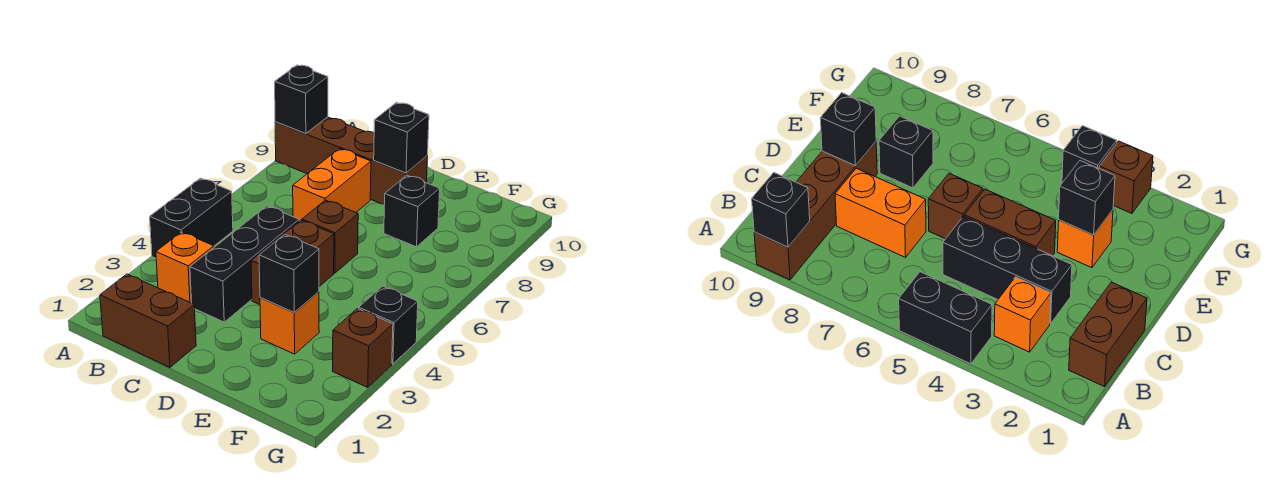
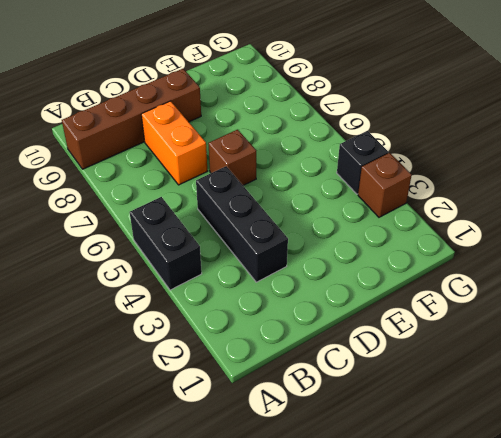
none -> brown brick B1:C1 level 1
none -> orange brick B3 level 1
none -> brown brick D4:D5 level 1

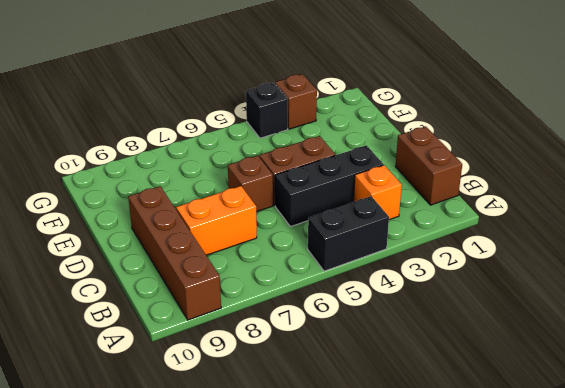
none -> orange brick E3 level 1
none -> black brick E8 level 1
none -> black brick A9 level 2

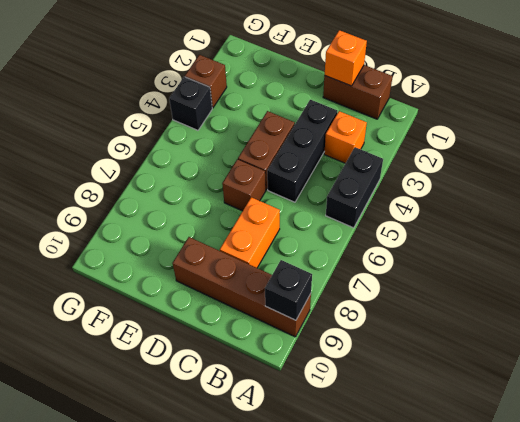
orange brick C1 level 2 -> orange brick E3 level 1
none -> black brick E8 level 1
none -> black brick D9 level 2
none -> black brick E3 level 2

